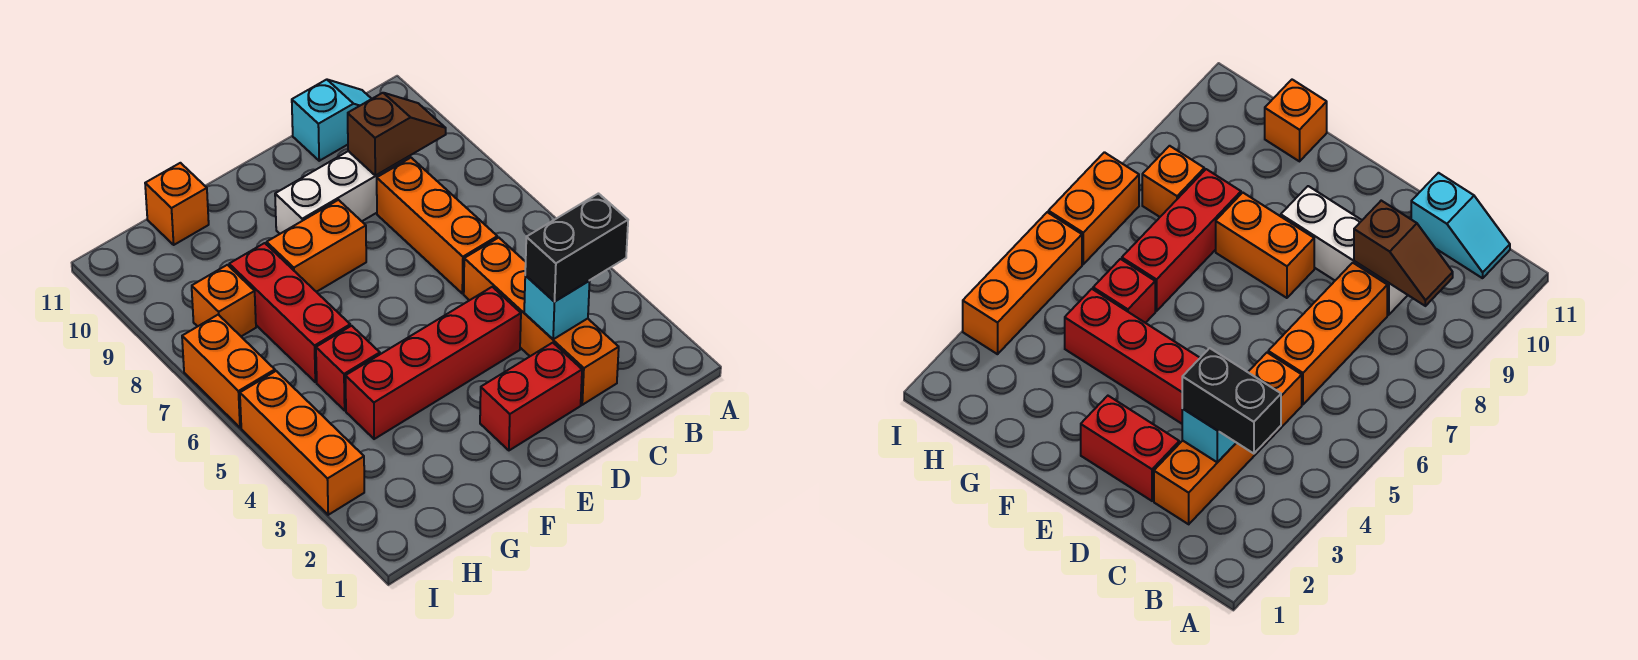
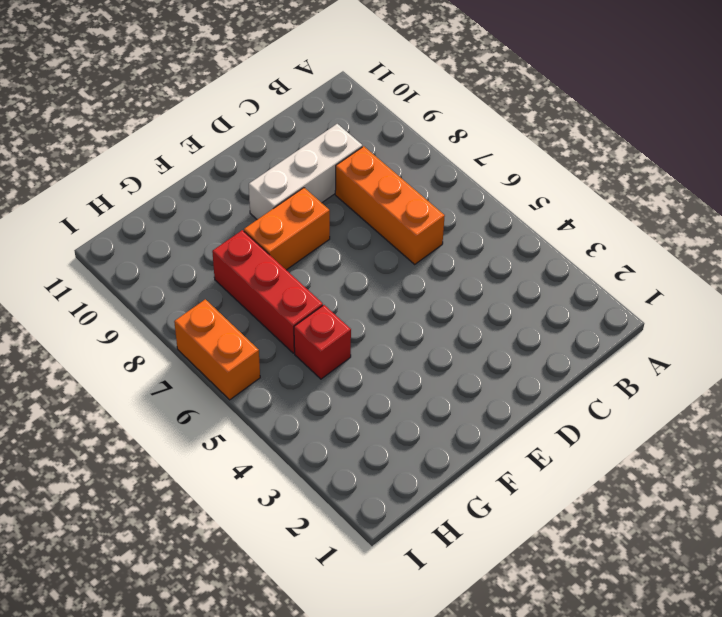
none -> cyan slope B11:C11 level 1 top C
none -> orange brick C2:C5 level 1
none -> red brick D2:E2 level 1

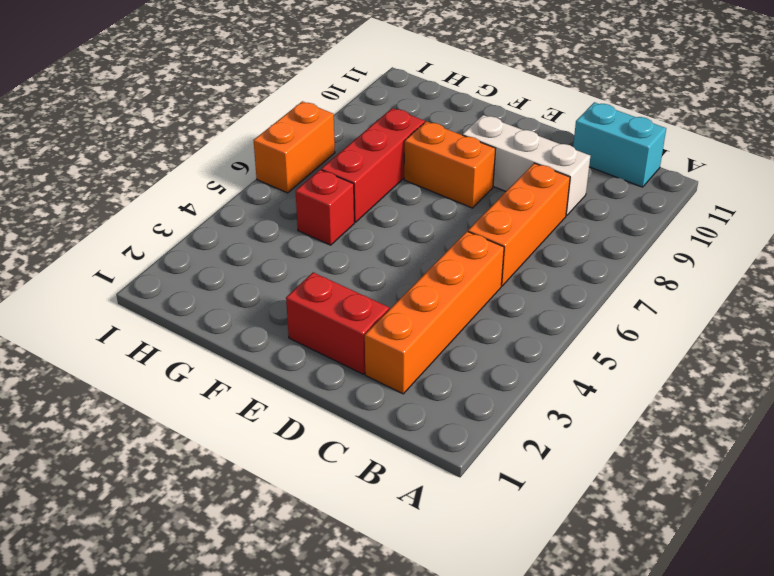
cyan brick B11:C11 level 1 -> cyan slope B11:C11 level 1 top C
none -> red brick D4:G4 level 1
none -> orange brick G11 level 1
none -> orange brick H8 level 1

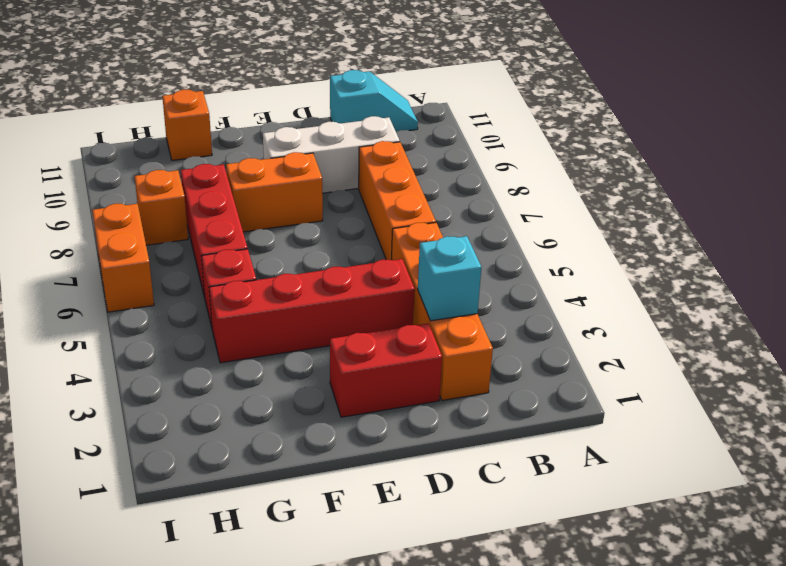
none -> orange brick I3:I5 level 1
none -> brown slope B9:C9 level 2 top C
none -> black brick B3:C3 level 3

